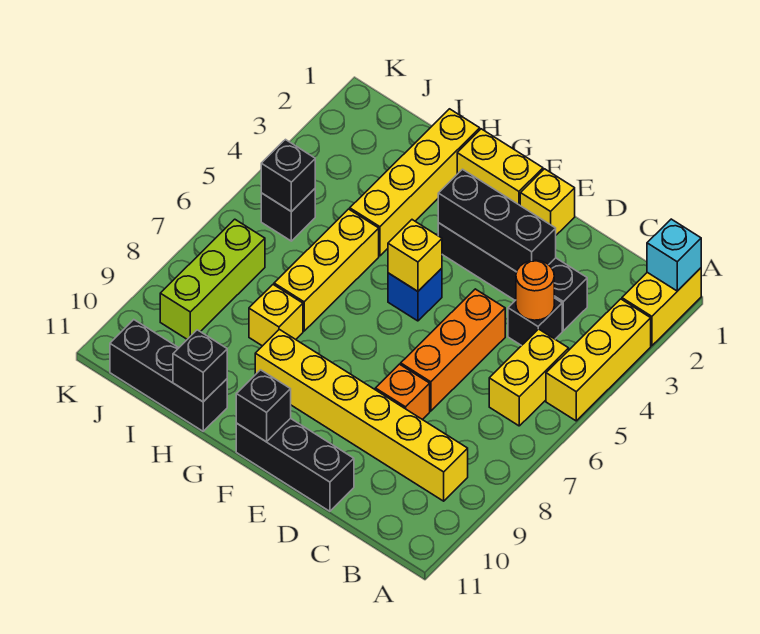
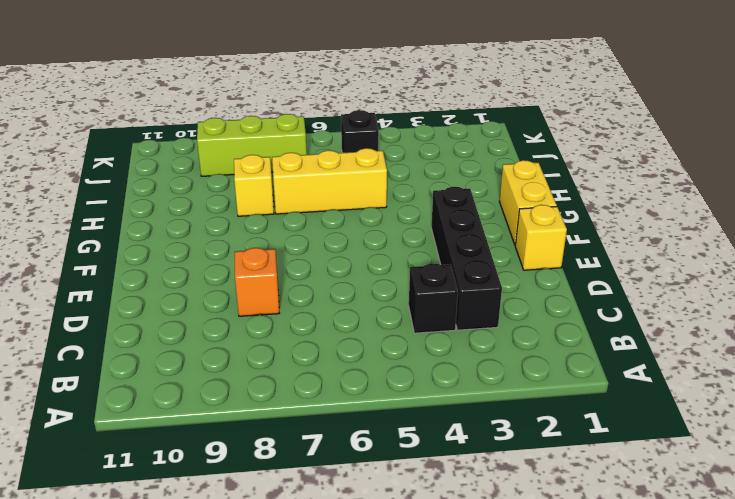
none -> yellow brick A1:A2 level 1
none -> yellow brick A3:A5 level 1
none -> yellow brick B5:B6 level 1

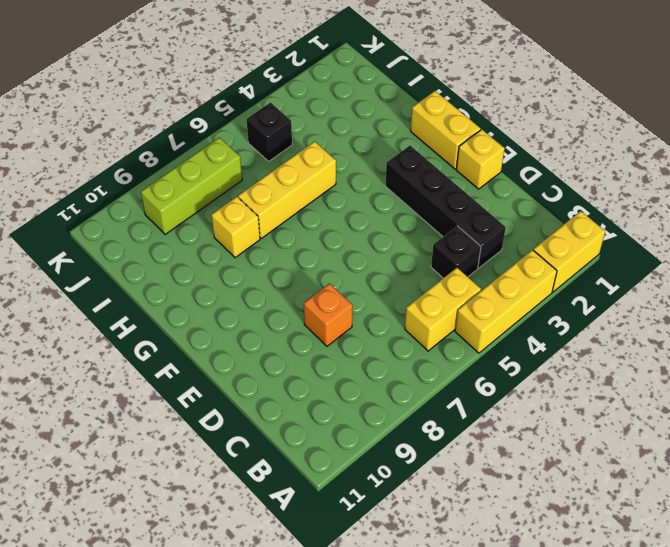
none -> yellow brick B9:G9 level 1
none -> orange brick D5:D7 level 1
none -> black brick D11:F11 level 1

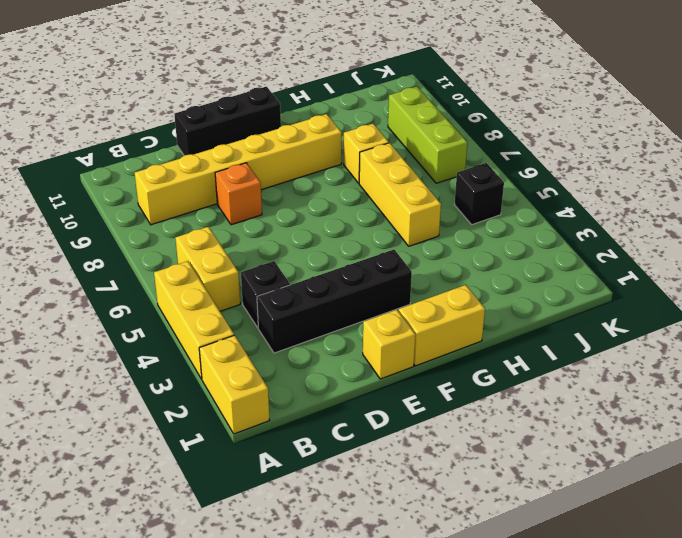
none -> orange brick D5:D7 level 1
none -> blue brick F5 level 1
none -> yellow brick H1:H4 level 1

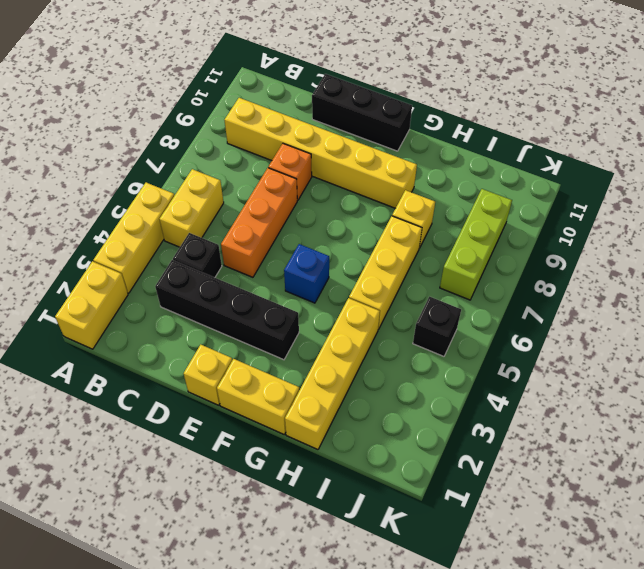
none -> black brick H11:J11 level 1
none -> cyan brick A1 level 2
none -> orange round brick C4 level 2

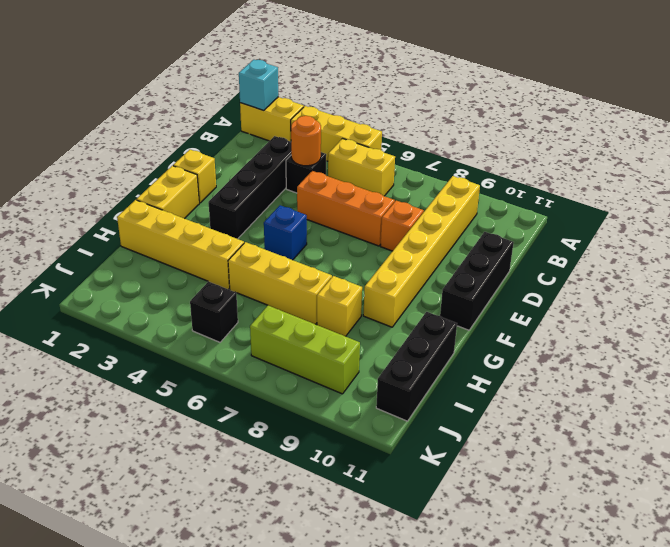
none -> black brick D3:F3 level 2
none -> yellow brick F5 level 2
none -> black brick F11 level 2

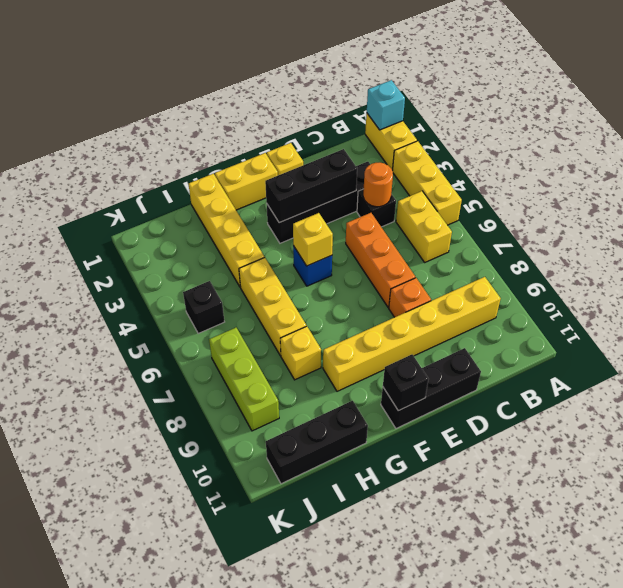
none -> black brick H11 level 2
none -> black brick J5 level 2

